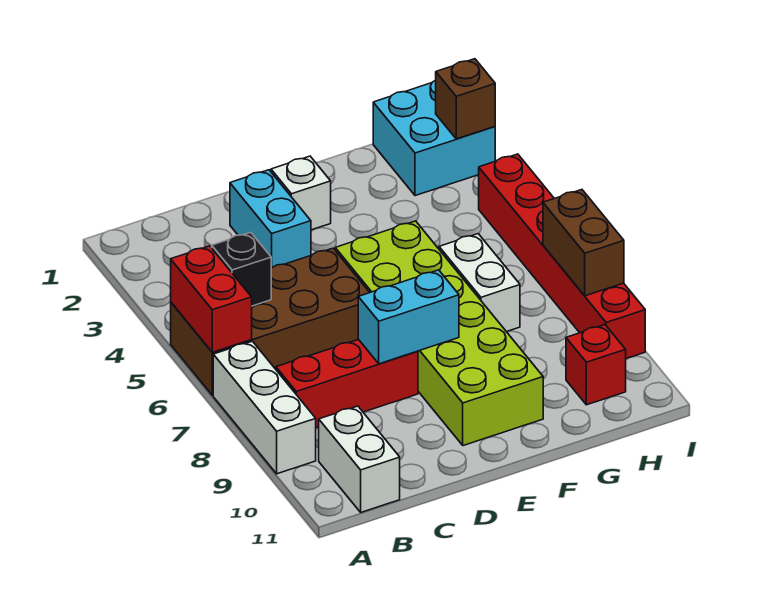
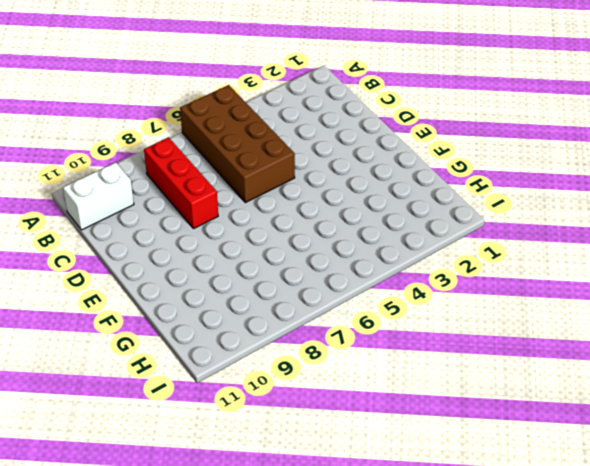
none -> white brick A7:A9 level 1
none -> cyan brick D2:D3 level 1
none -> white brick E2 level 1

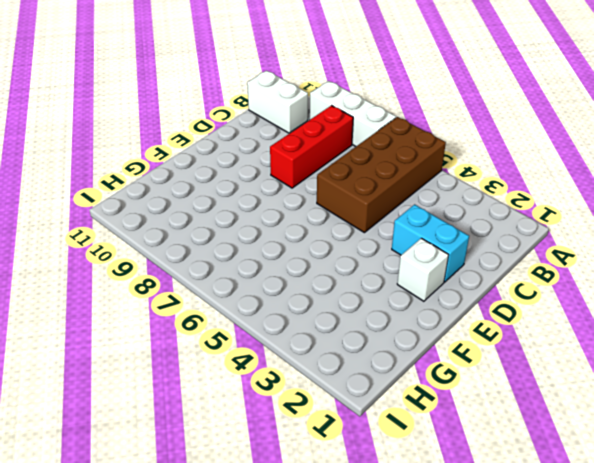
none -> lime brick E5:F10 level 1
none -> white brick G6:G7 level 1
none -> cyan brick H1:I2 level 1

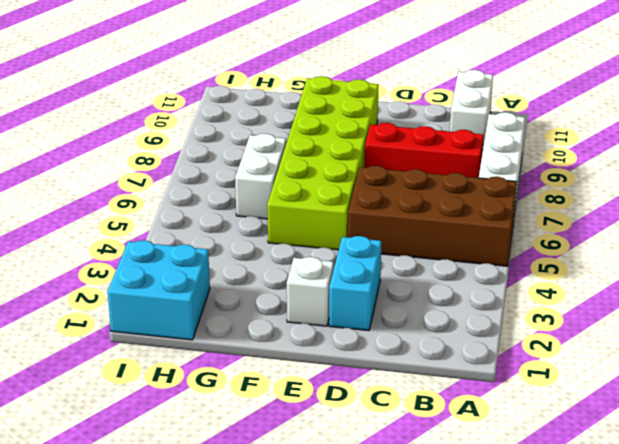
none -> red brick H10 level 1
none -> red brick I4:I9 level 1
none -> red brick A5:A6 level 2

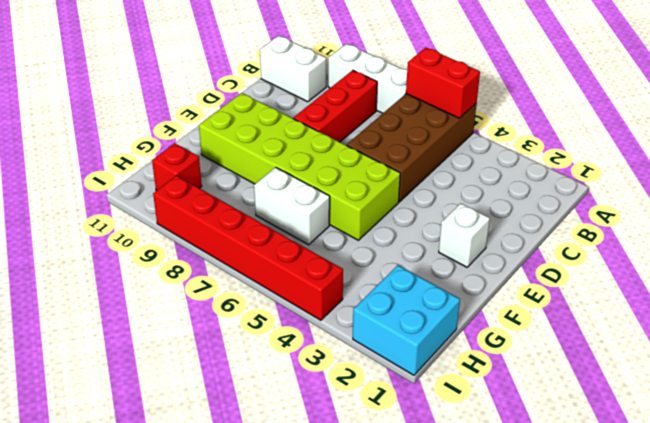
none -> cyan brick D2:D3 level 1
none -> black brick B5 level 2
none -> cyan brick D8:E8 level 2

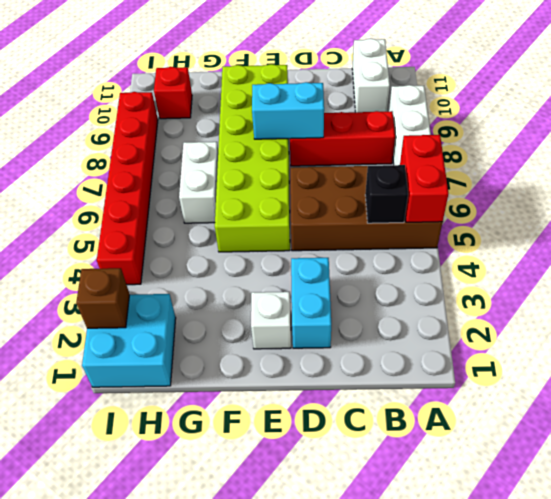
none -> brown brick I7:I8 level 2

